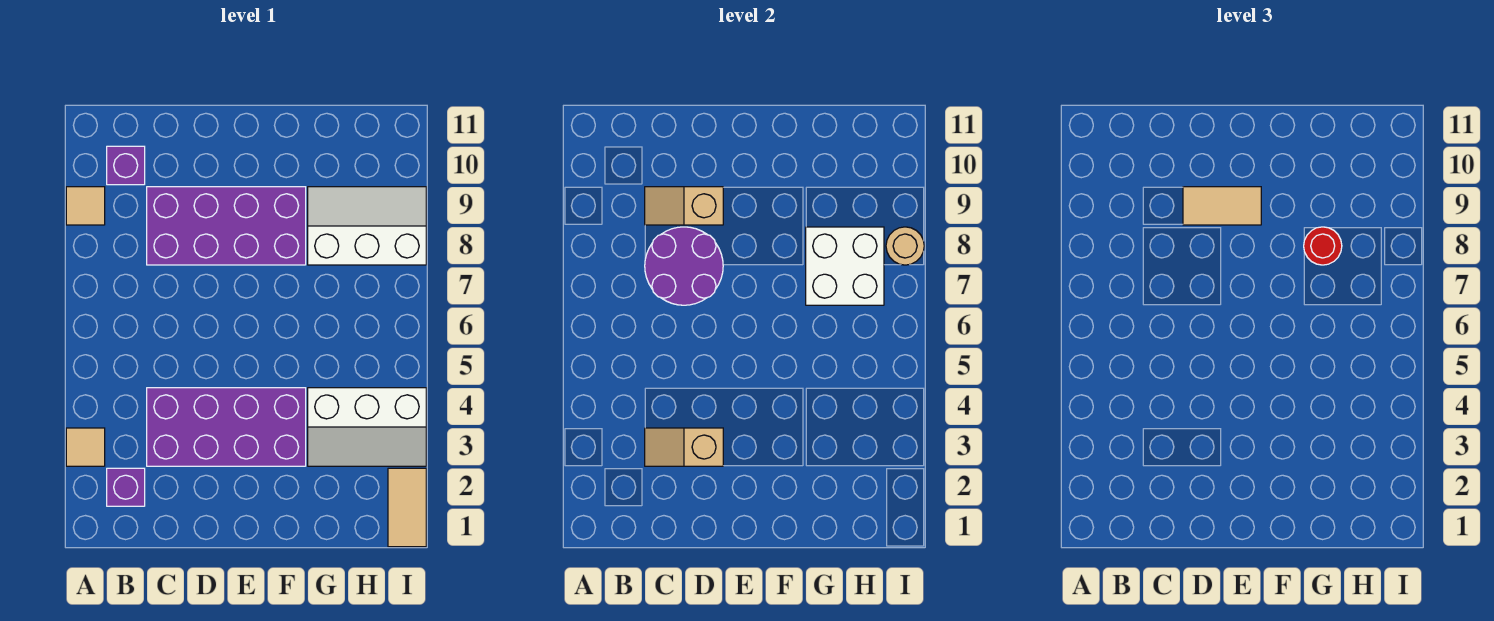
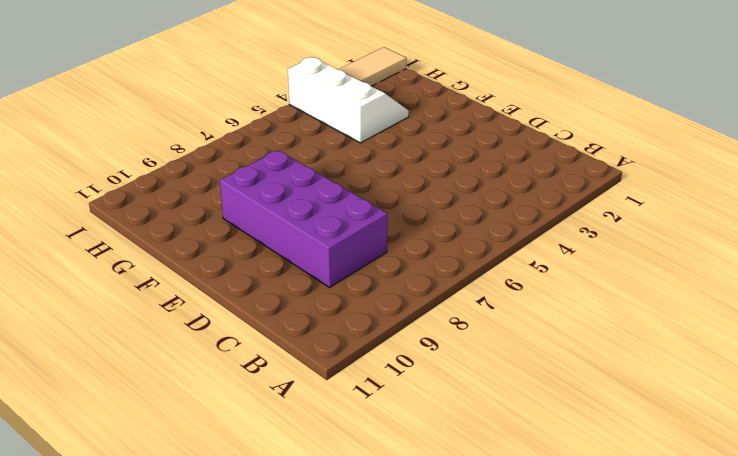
none -> tan tile A3 level 1
none -> tan tile A9 level 1
none -> purple brick B2 level 1

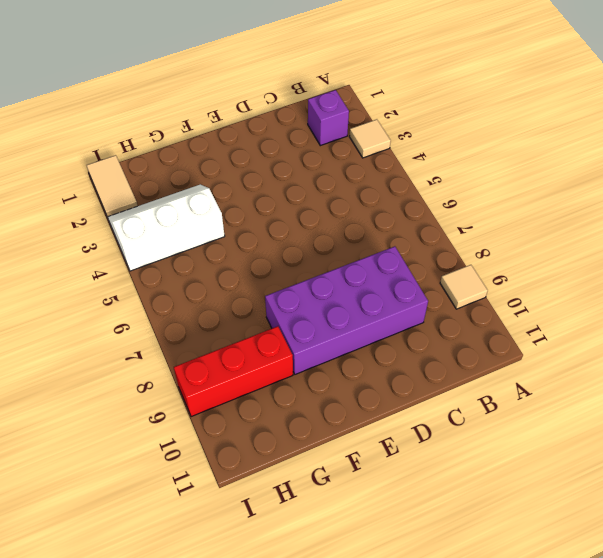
red brick G9:I9 level 1 -> white slope G8:I9 level 1 top 8
none -> purple brick B10 level 1
none -> purple brick C3:F4 level 1
none -> tan slope C3:D3 level 2 top D

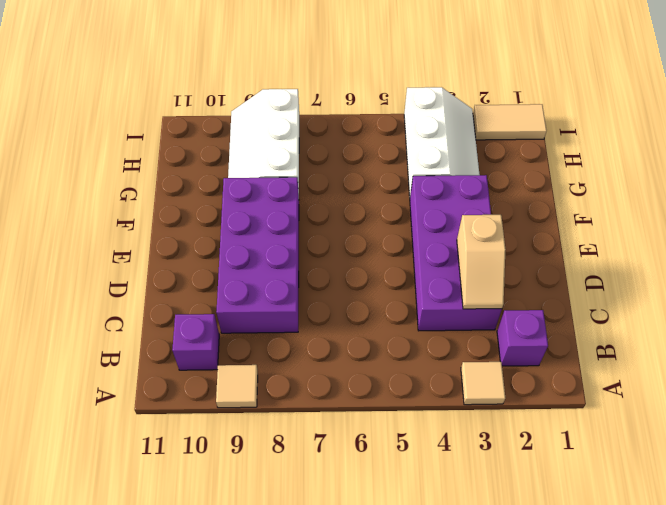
none -> purple round brick C7:D8 level 2
none -> tan slope C9:D9 level 2 top D
none -> white brick G7:H8 level 2

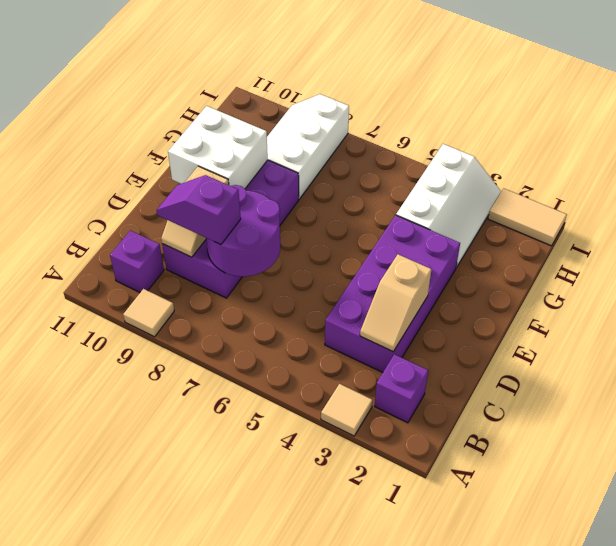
purple slope C8:C9 level 3 top 8 -> none
white brick E9:F10 level 2 -> white brick G7:H8 level 2
none -> tan round brick I8 level 2
none -> tan tile D9:E9 level 3
none -> red round brick G8 level 3

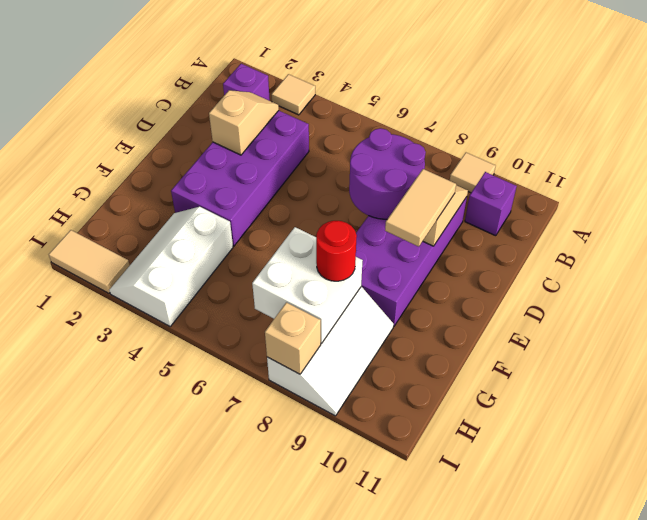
tan brick I8 level 2 -> tan round brick I8 level 2

